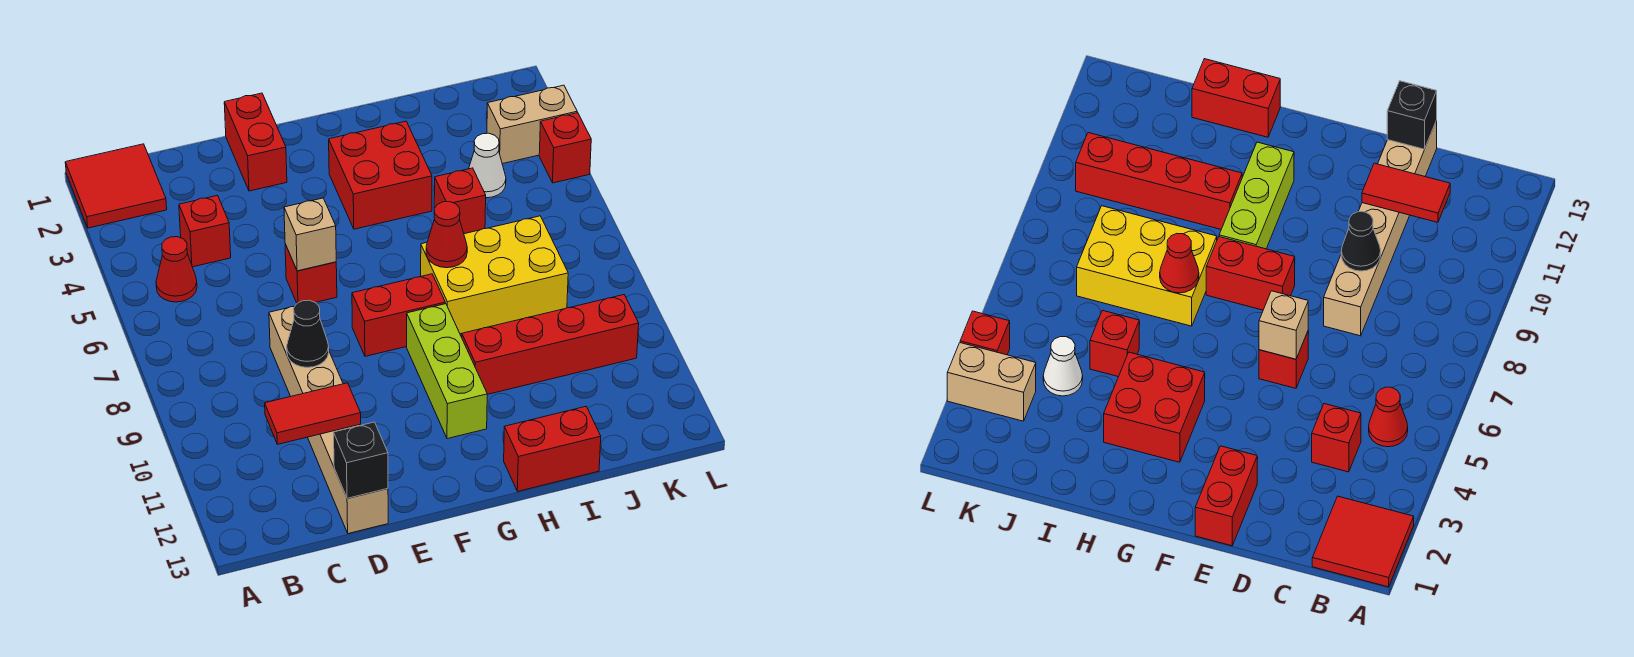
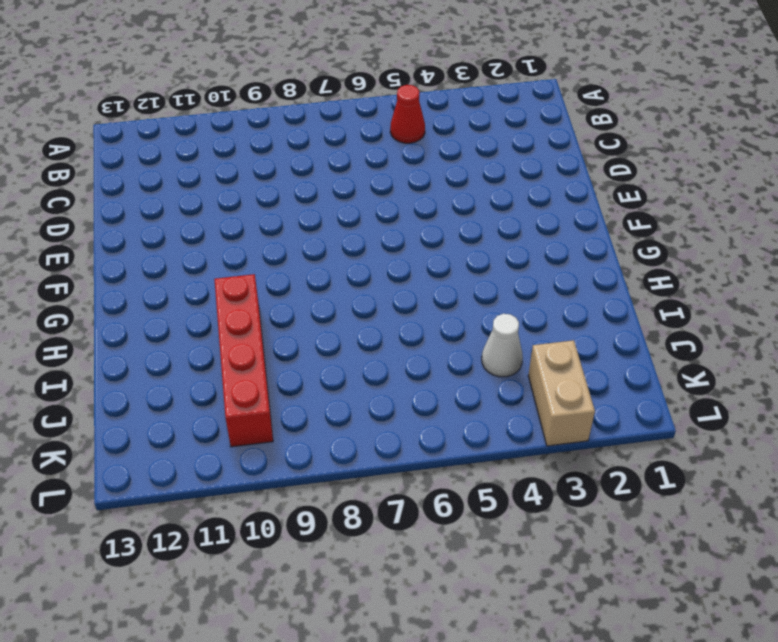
none -> red tile A1:B2 level 1
none -> red brick C4 level 1
none -> tan brick D8:D13 level 1

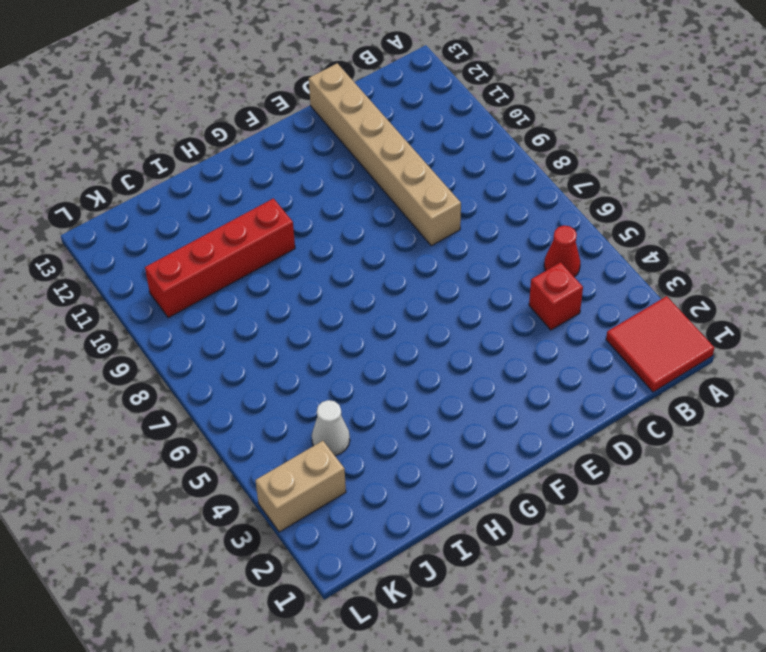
none -> red brick E1:E2 level 1
none -> red brick E6 level 1
none -> red brick F8:G8 level 1

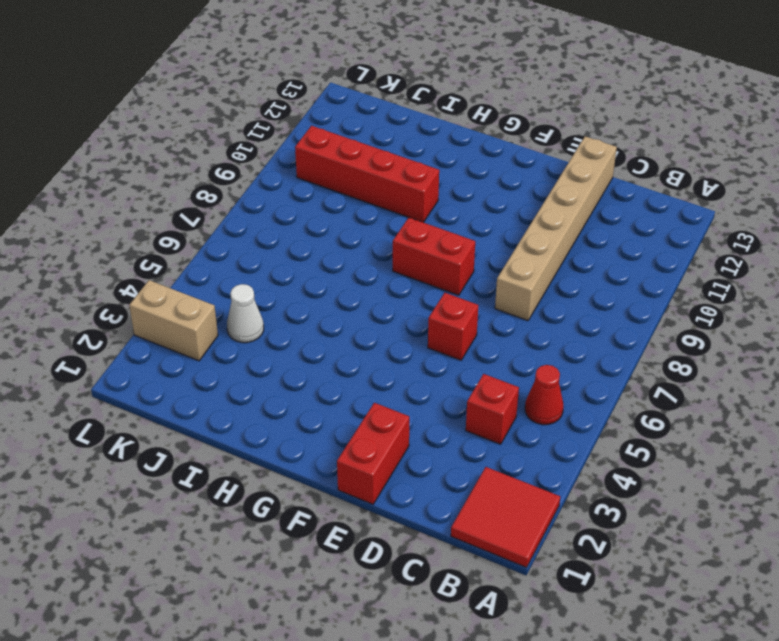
none -> red brick G3:H4 level 1
none -> lime brick G9:G11 level 1
none -> yellow brick H7:J8 level 1

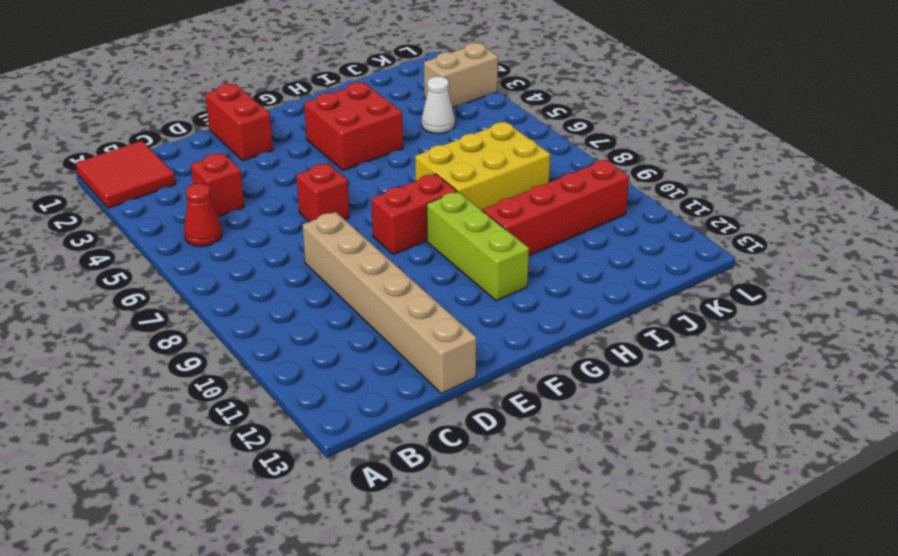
none -> red brick H13:I13 level 1
none -> red brick I5 level 1
none -> red brick L4 level 1

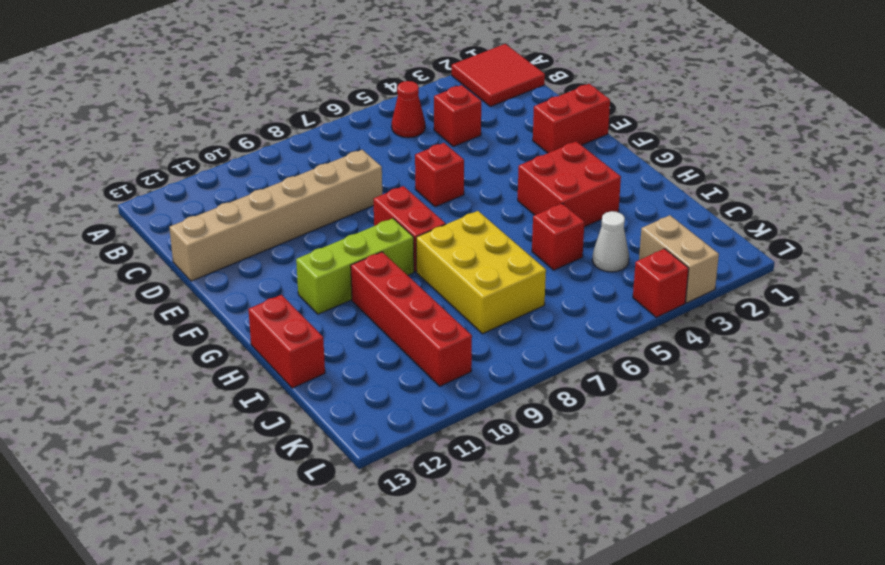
none -> red tile C11:D11 level 2
none -> black cone D9 level 2
none -> black brick D13 level 2

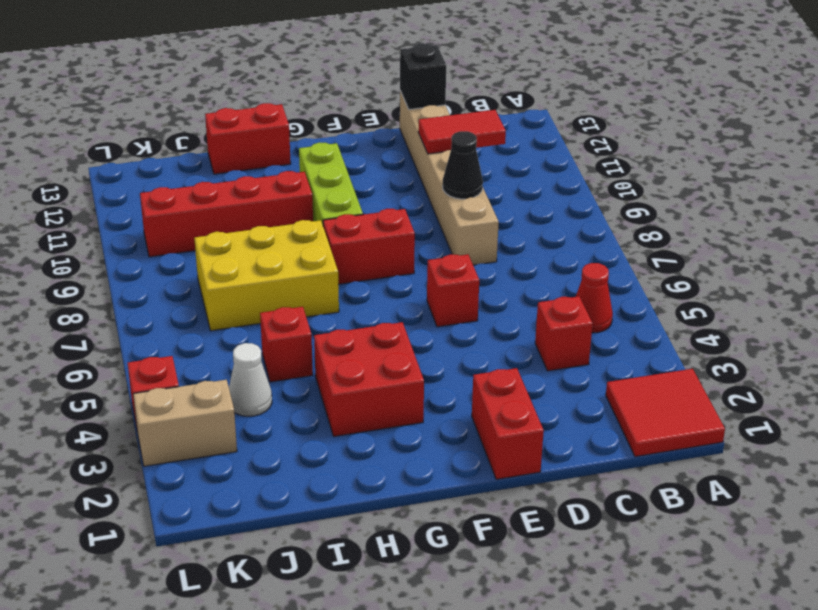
none -> tan brick E6 level 2
none -> red cone H7 level 2

